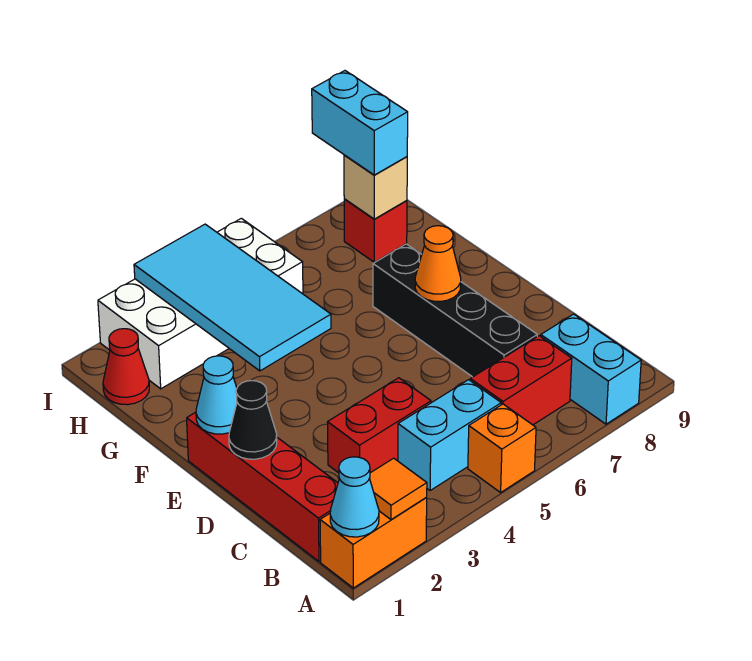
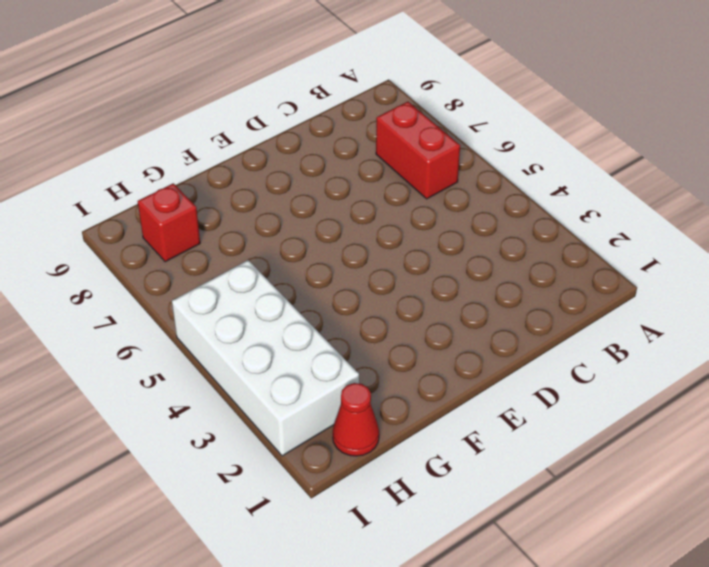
none -> orange brick A1:A2 level 1
none -> orange brick A5 level 1
none -> cyan brick A8:B8 level 1

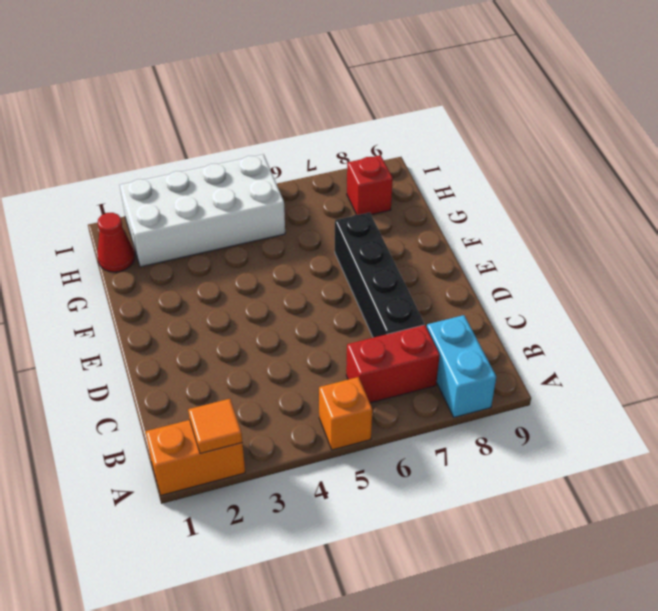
none -> red brick B1:E1 level 1
none -> cyan brick B4:B5 level 1
none -> red brick C3:C4 level 1

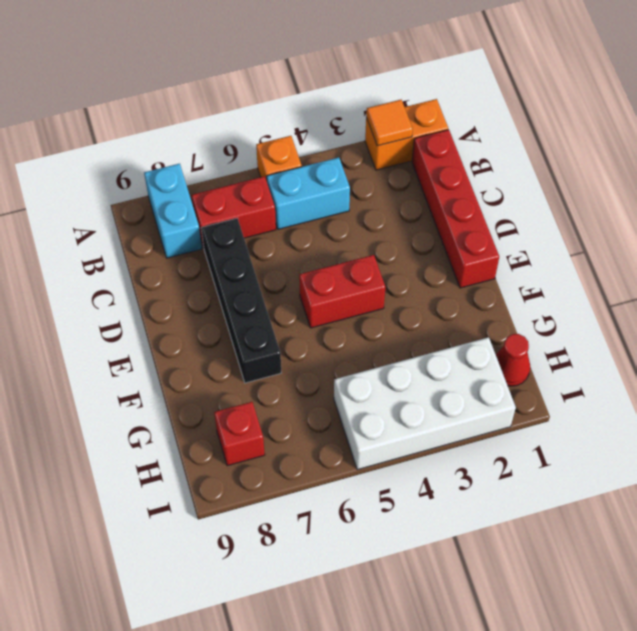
red brick E4:E5 level 1 -> red brick C3:C4 level 1
none -> cyan cone A1 level 2
none -> black cone D1 level 2
none -> cyan cone E1 level 2

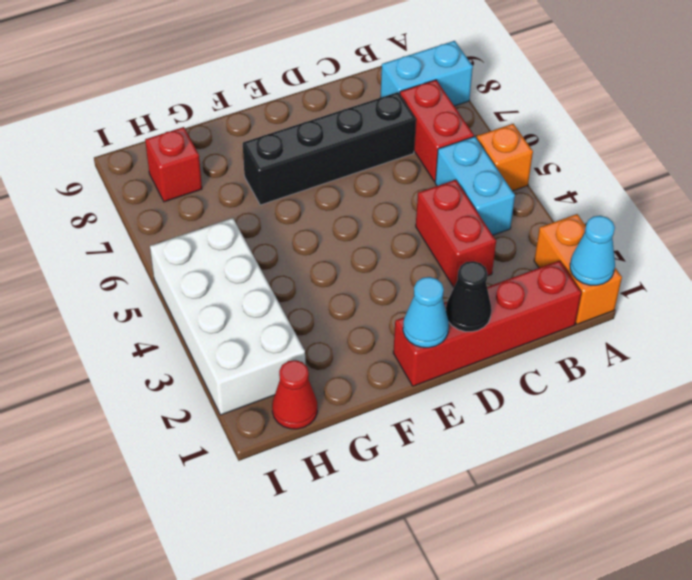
none -> orange tile A2 level 2
none -> orange cone E7 level 2
none -> cyan tile F3:I4 level 2

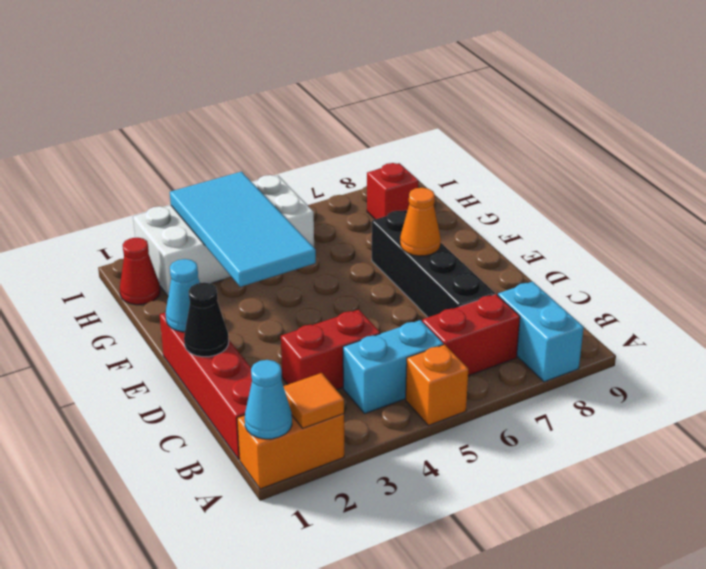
none -> tan brick H8 level 2
none -> cyan brick H8:I8 level 3

